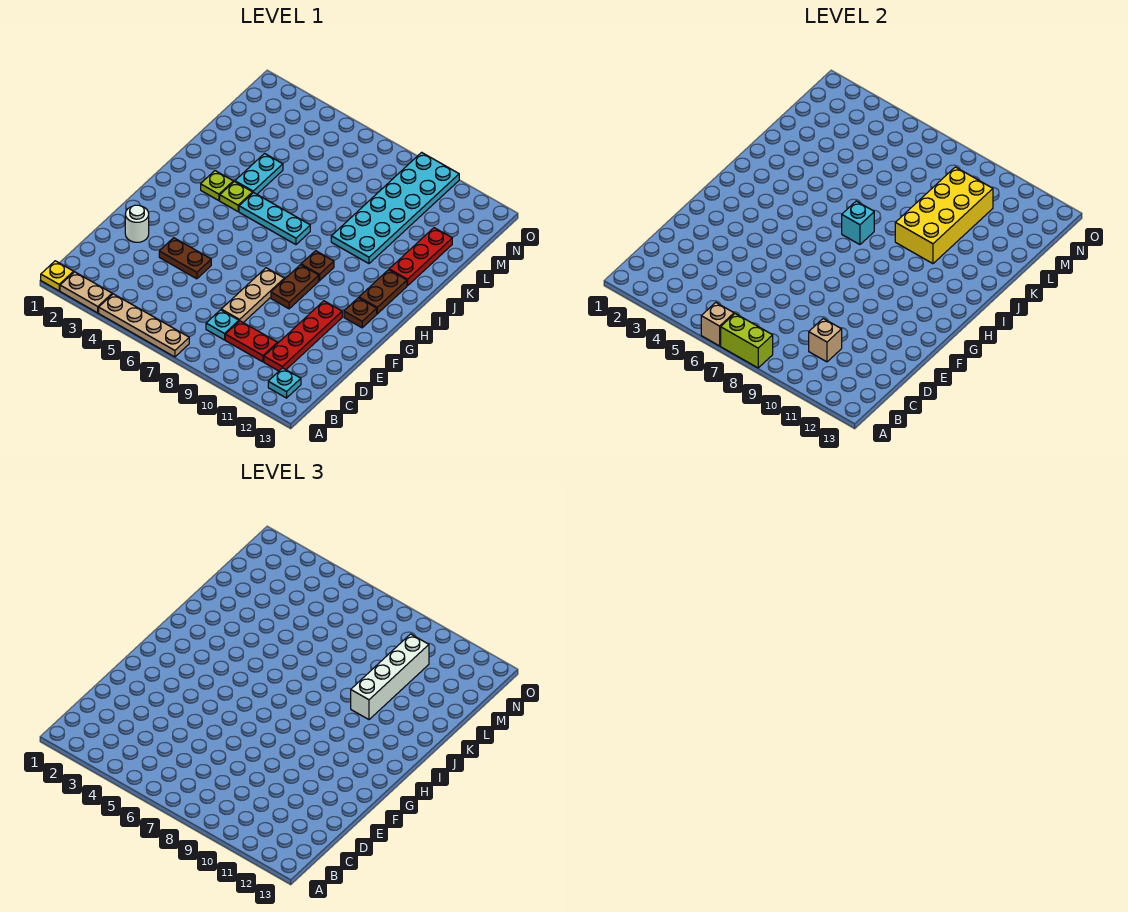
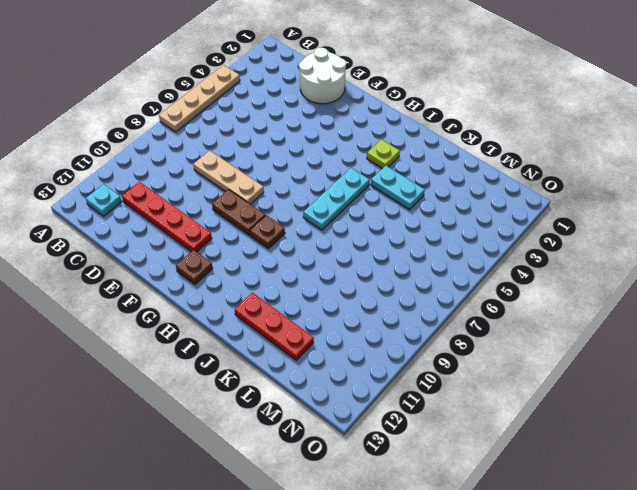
white round brick D1:E2 level 1 -> white round brick E2 level 1
none -> yellow plate A1 level 1
none -> tan plate A2:A3 level 1
none -> cyan plate C8 level 1

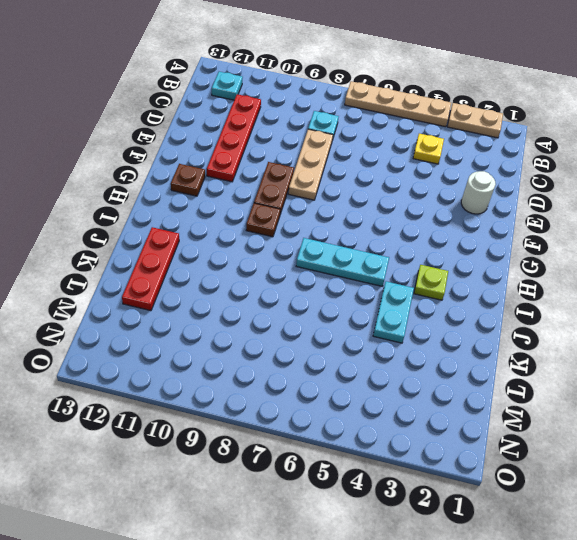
yellow plate C4 level 1 -> yellow plate A1 level 1
none -> red plate C9:C10 level 1
none -> brown plate E4:E5 level 1
none -> brown plate H12:I12 level 1

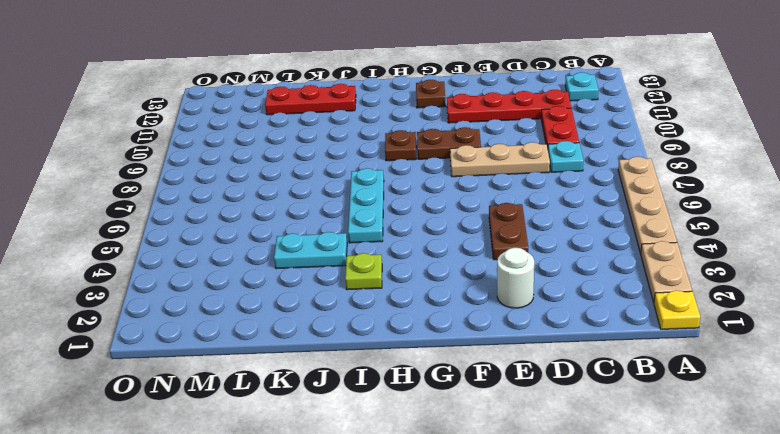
none -> brown plate H12:I12 level 1
none -> lime plate I4 level 1
none -> cyan plate J9:O10 level 1

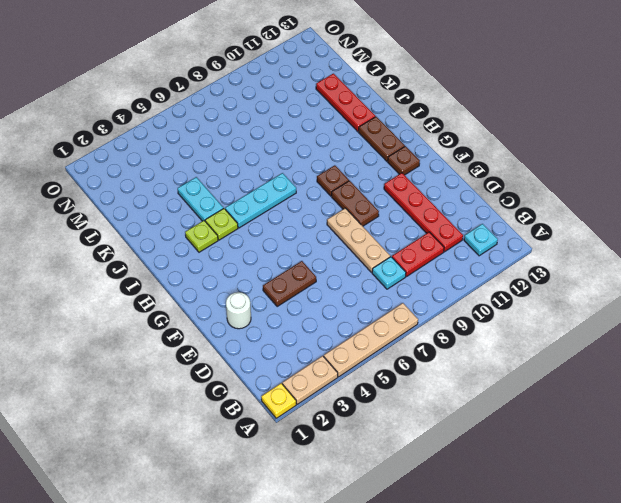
none -> cyan plate J9:O10 level 1
none -> tan brick A6 level 2
none -> lime brick A7:A8 level 2

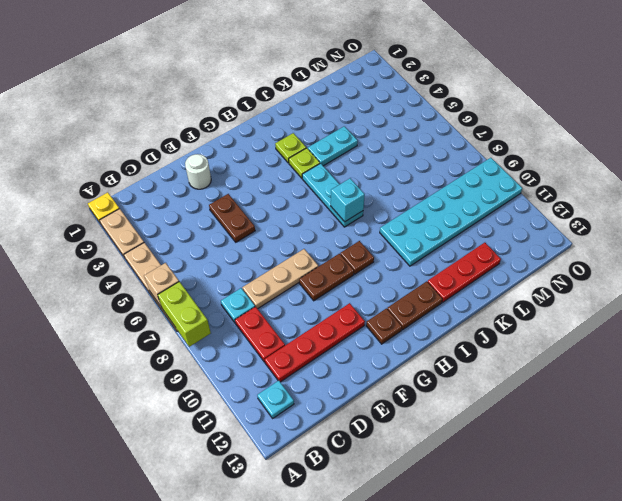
none -> tan brick C10 level 2
none -> yellow brick J9:M10 level 2
none -> white brick J10:M10 level 3

